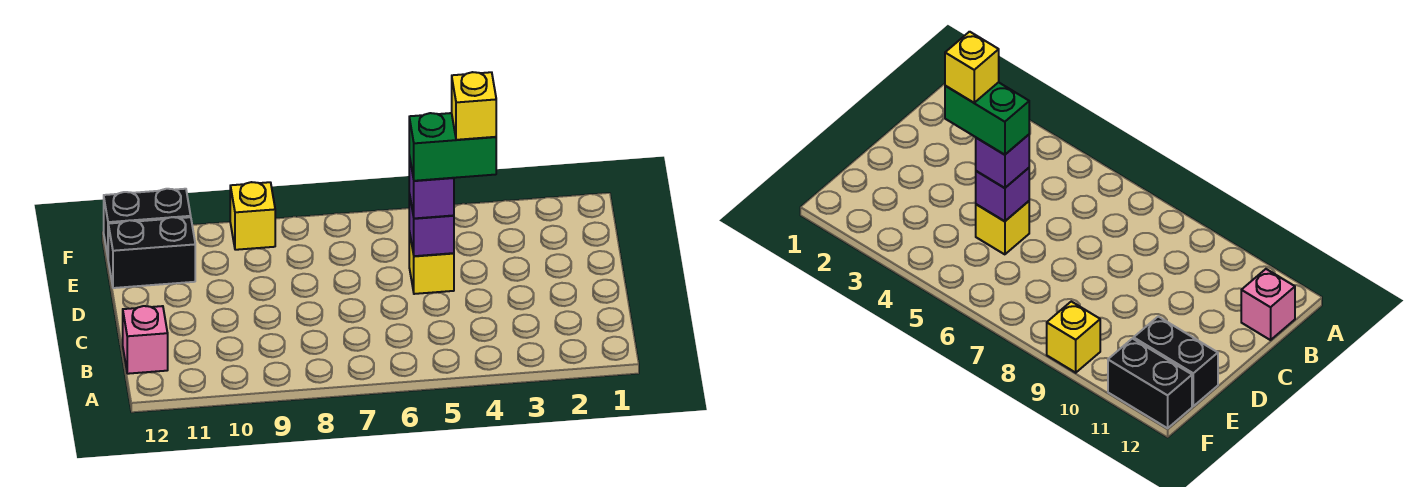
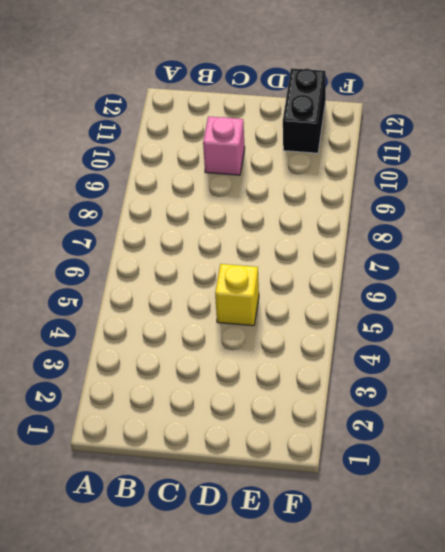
pink brick C10 level 1 -> pink brick B12 level 1
none -> yellow brick F9 level 1
none -> black brick F11:F12 level 1

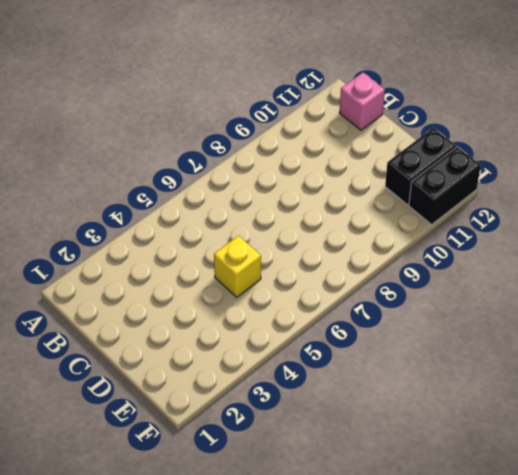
none -> yellow brick F9 level 1
none -> purple brick D5 level 2

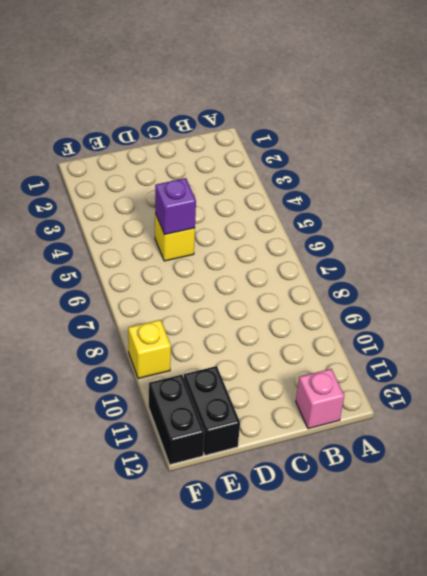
none -> purple brick D5 level 3
none -> green brick D4:D5 level 4

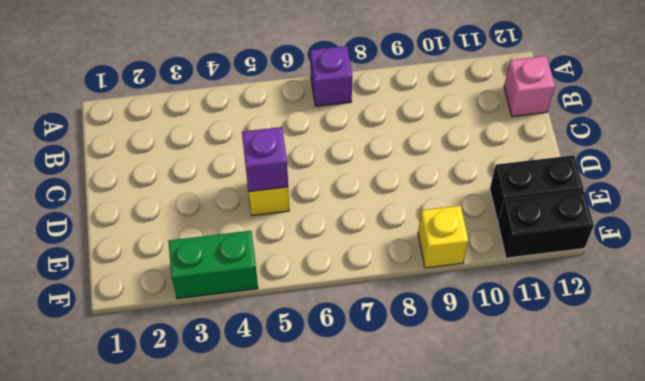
purple brick A7 level 1 -> purple brick D5 level 3
green brick F3:F4 level 1 -> green brick D4:D5 level 4
none -> yellow brick D4 level 5

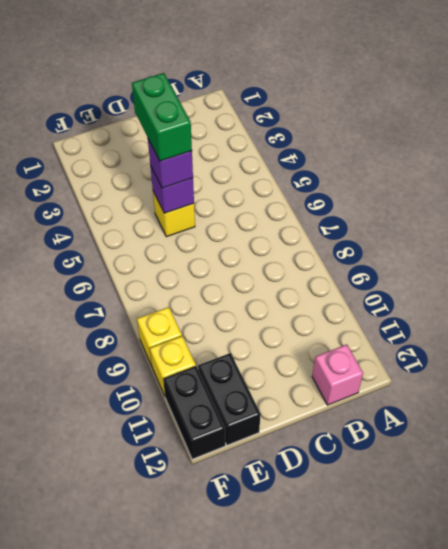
yellow brick F10 level 1 -> yellow brick D4 level 5

